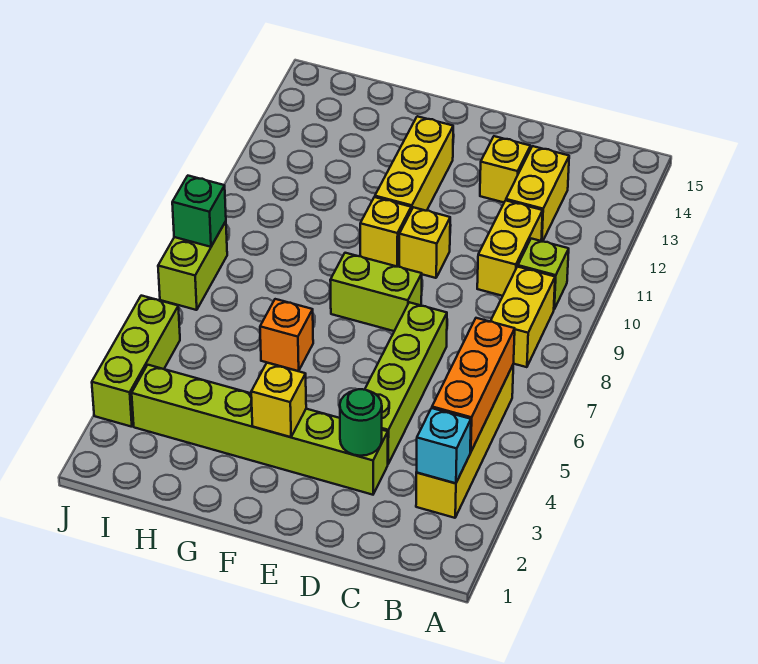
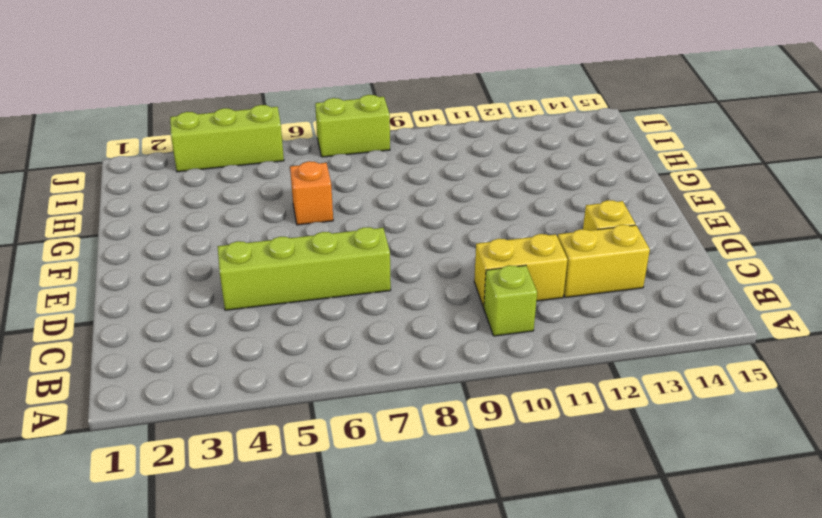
none -> yellow brick B3:B6 level 1
none -> yellow brick B8:B9 level 1
none -> lime brick D3:I3 level 1

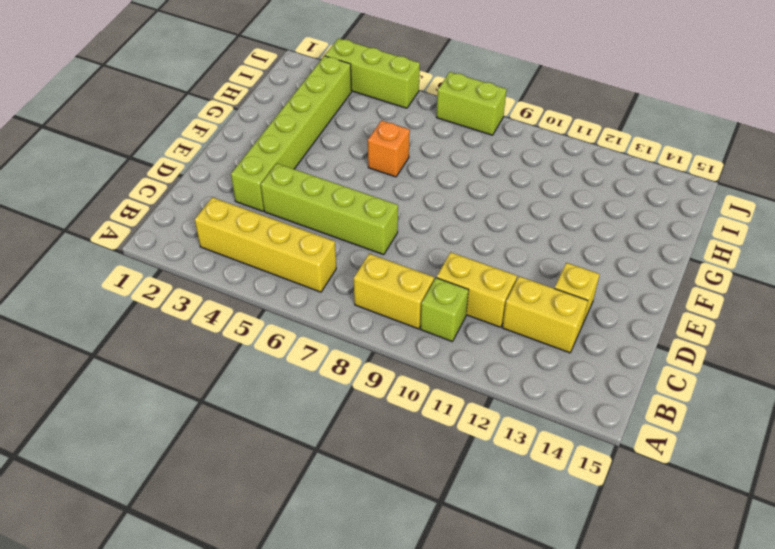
none -> lime brick E8:F8 level 1
none -> yellow brick E10 level 1
none -> yellow brick F10 level 1

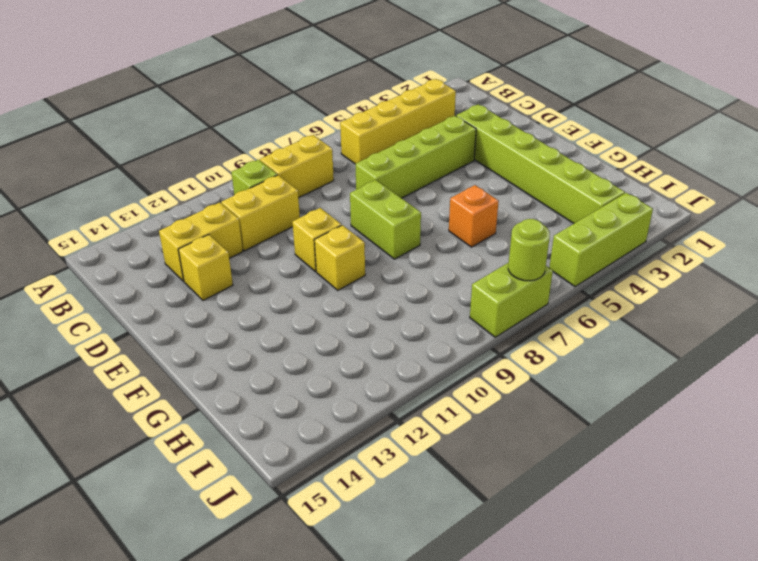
lime round brick J7 level 2 -> none
none -> yellow brick F11:F13 level 1
none -> cyan brick B3 level 2
none -> orange brick B4:B6 level 2

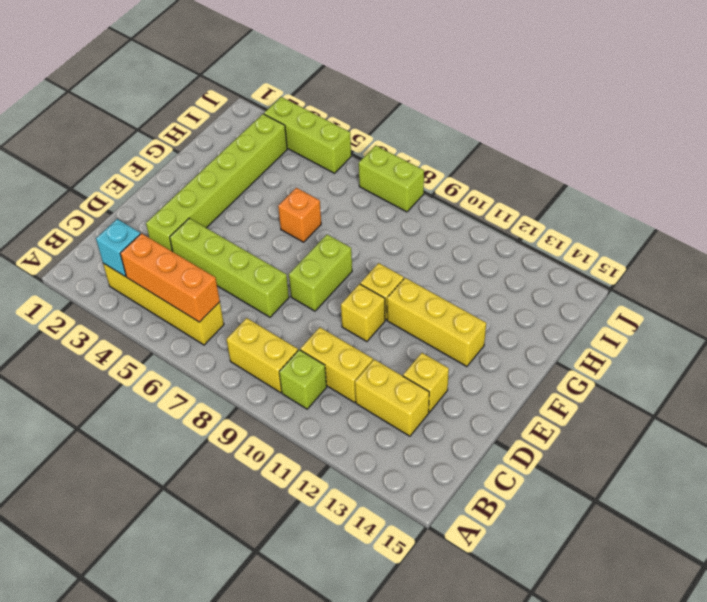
none -> green round brick D3 level 2
none -> yellow brick F3 level 2
none -> green brick J8 level 2

